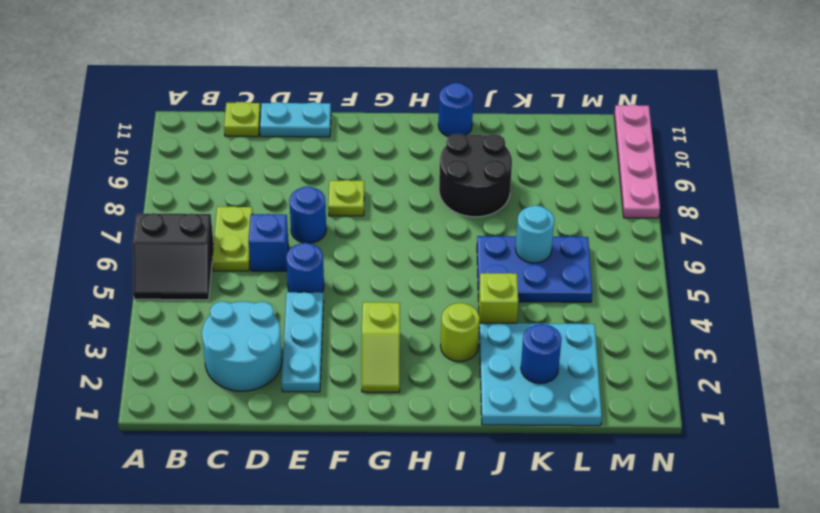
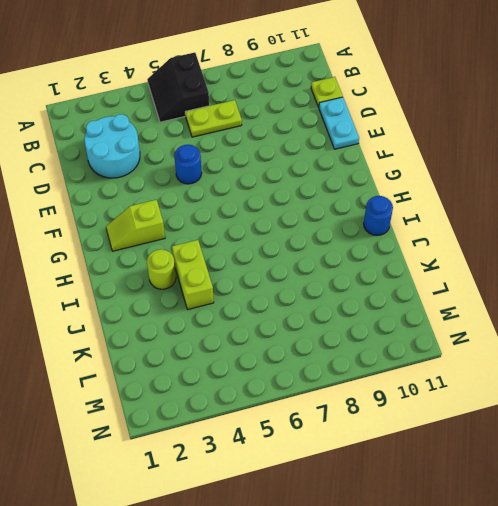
lime brick I4:J4 level 1 -> lime brick J4 level 1
none -> blue brick D6 level 1
none -> cyan plate E2:E4 level 1
none -> blue round brick E7 level 1

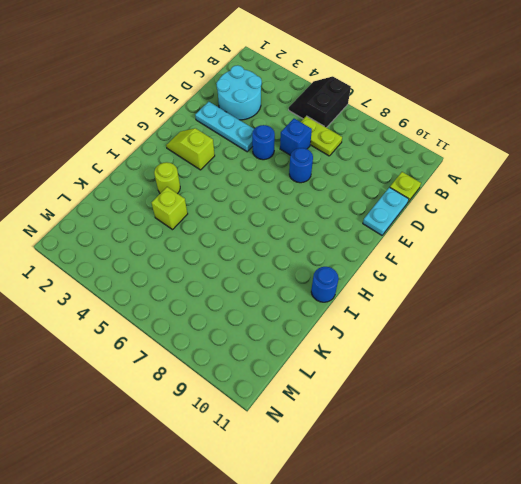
none -> lime plate F8 level 1
none -> black round brick I8:J9 level 1
none -> cyan plate J1:L3 level 1

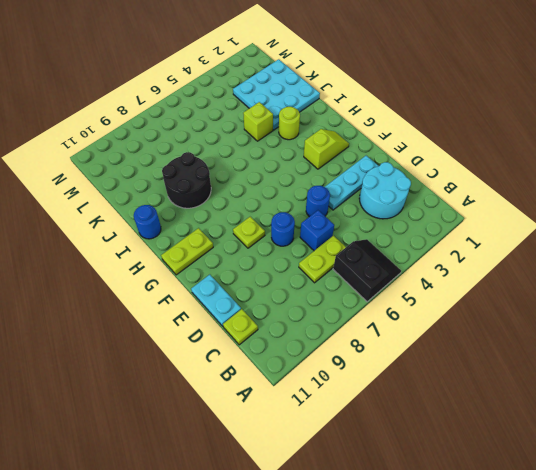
lime plate G10:G11 level 1 -> none
none -> blue plate J5:L6 level 1
none -> pink plate N8:N11 level 1
none -> blue round brick K2 level 2

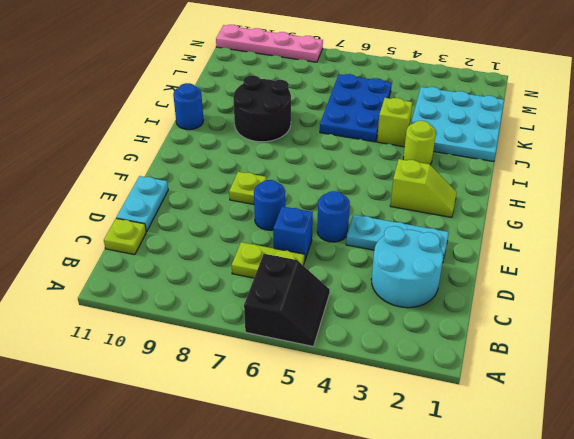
none -> blue round brick K2 level 2
none -> cyan round brick K6 level 2

